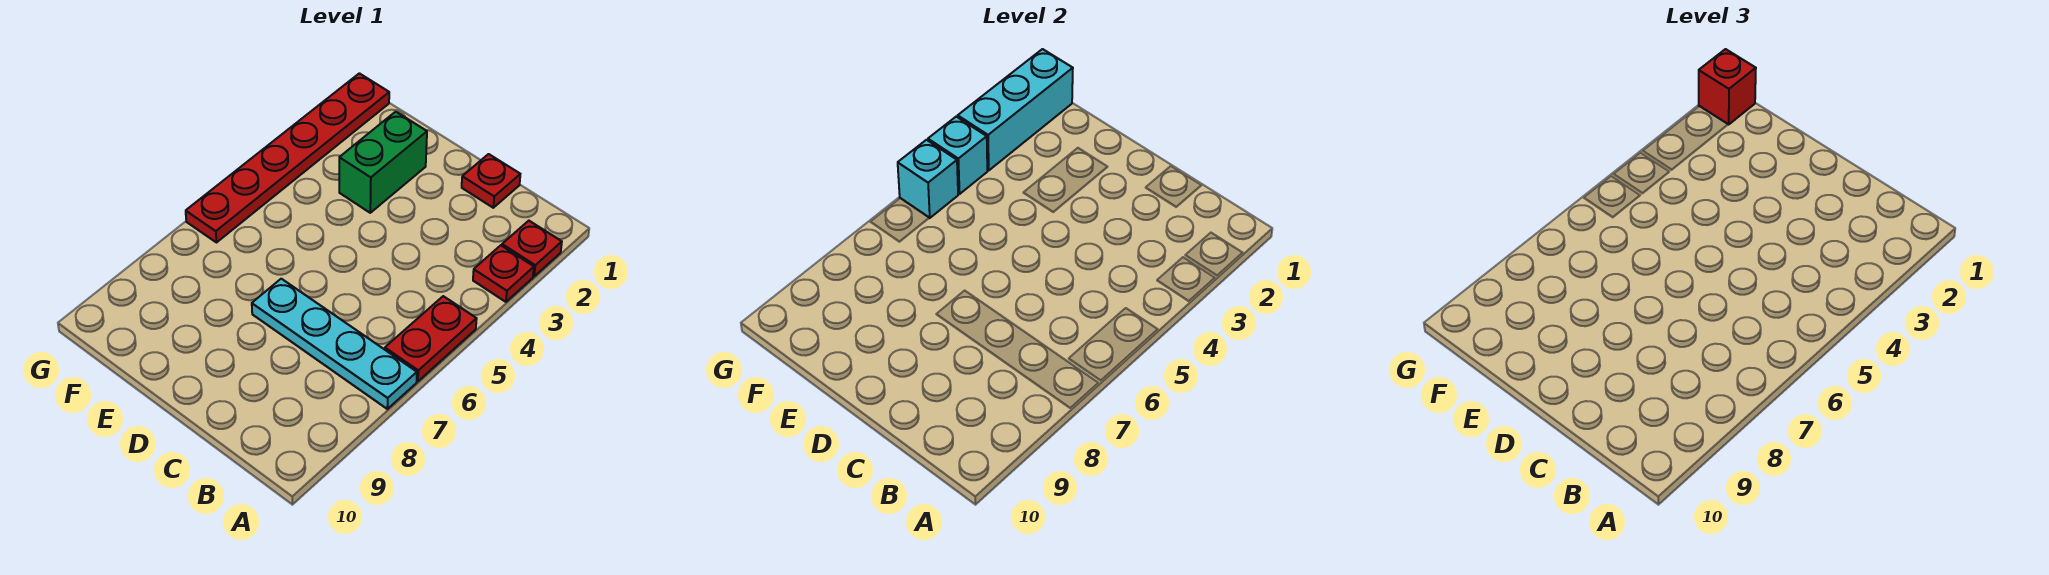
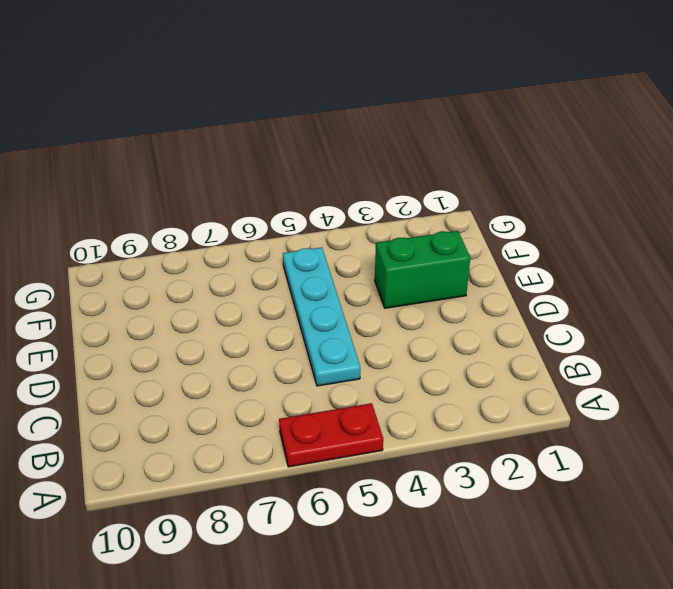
cyan plate C5:F5 level 1 -> cyan plate A7:D7 level 1
none -> red plate A2 level 1
none -> red plate A3 level 1

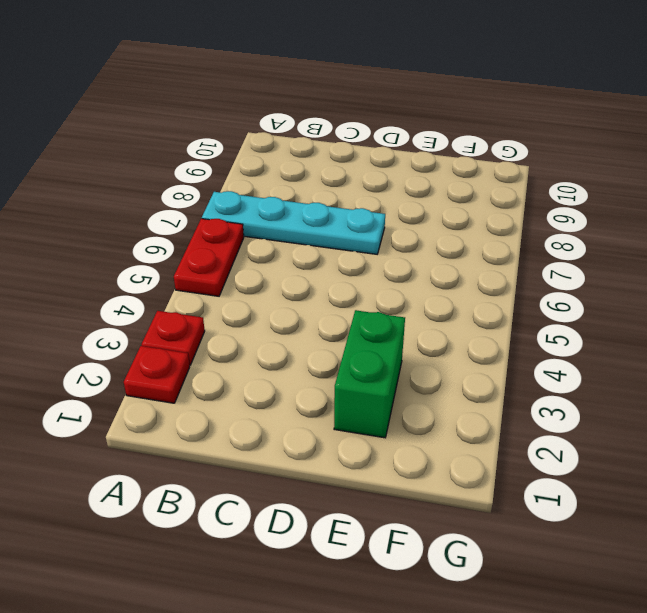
none -> red plate C1 level 1
none -> red plate G1:G6 level 1

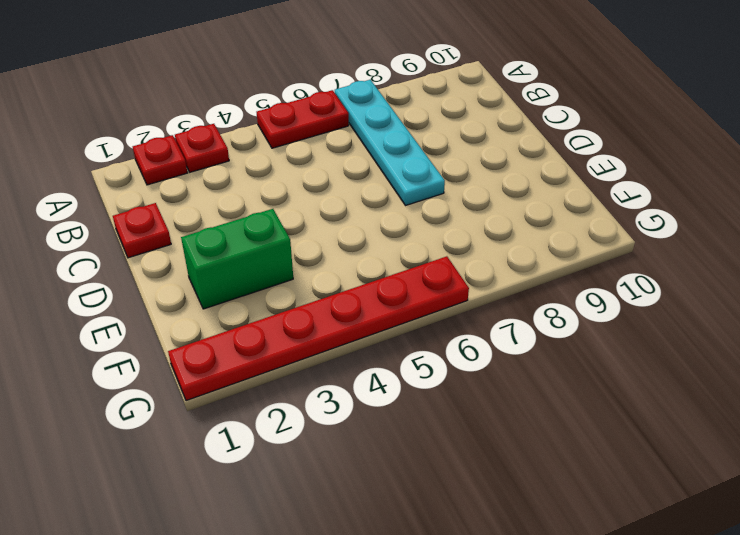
none -> cyan brick G1:G3 level 2
none -> cyan brick G4 level 2

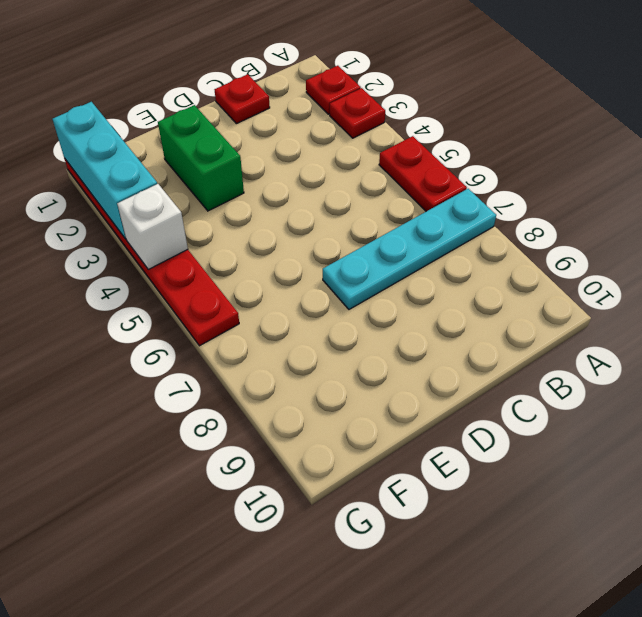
white brick G4 level 2 -> cyan brick G4 level 2
none -> cyan brick G5 level 2
none -> red brick G1 level 3

